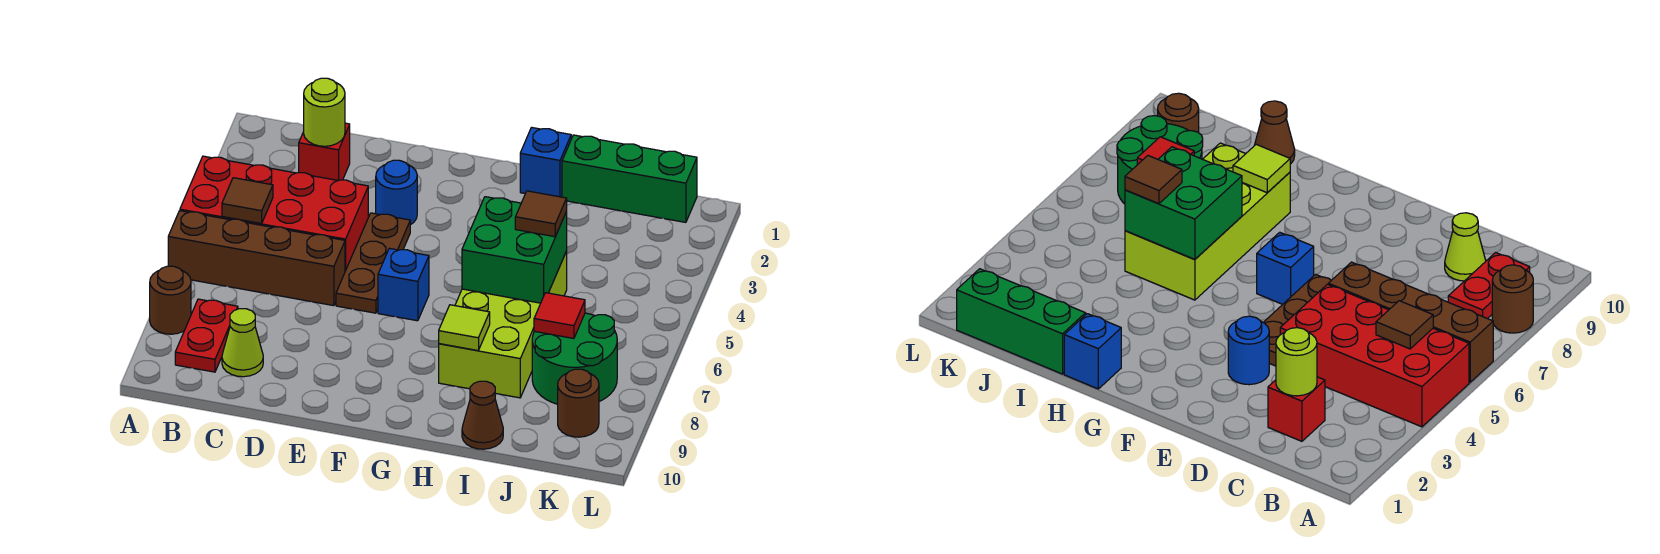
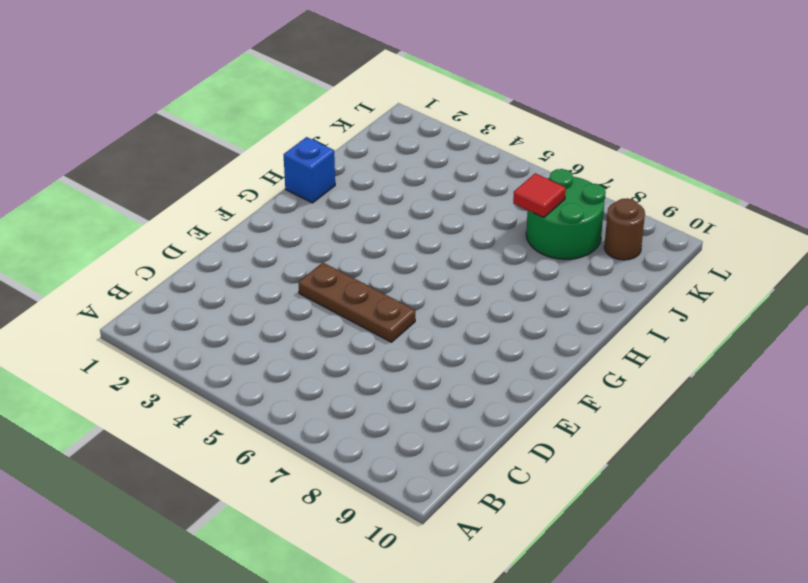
none -> red brick A4:D5 level 1
none -> brown brick A6:D6 level 1
none -> brown round brick A8 level 1

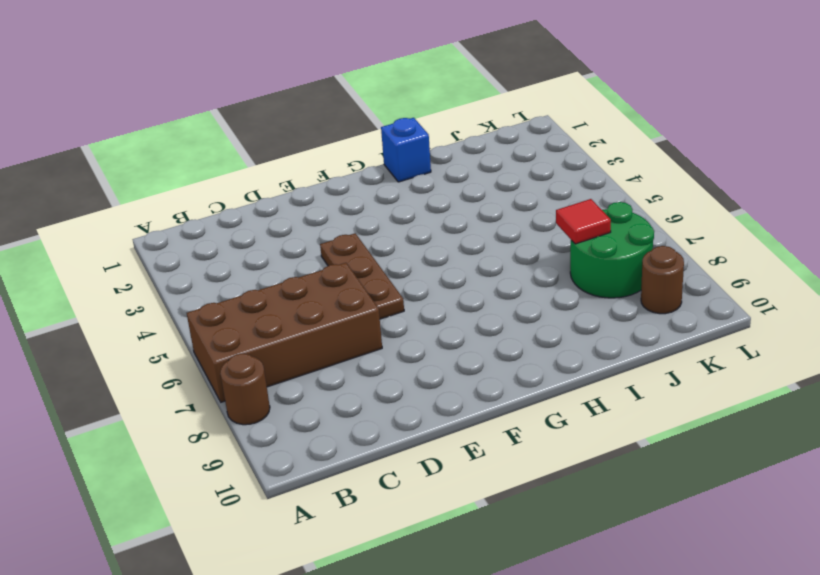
brown brick A6:D7 level 1 -> brown brick A6:D6 level 1
none -> red brick A4:D5 level 1
none -> red plate B8:B9 level 1
none -> red brick C2 level 1

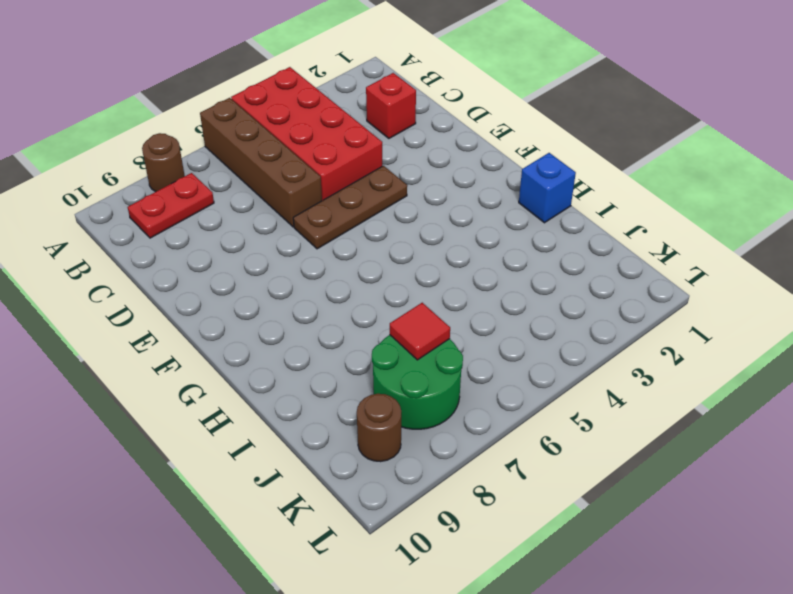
none -> lime cone C9 level 1
none -> blue round brick E3 level 1
none -> blue brick F6 level 1

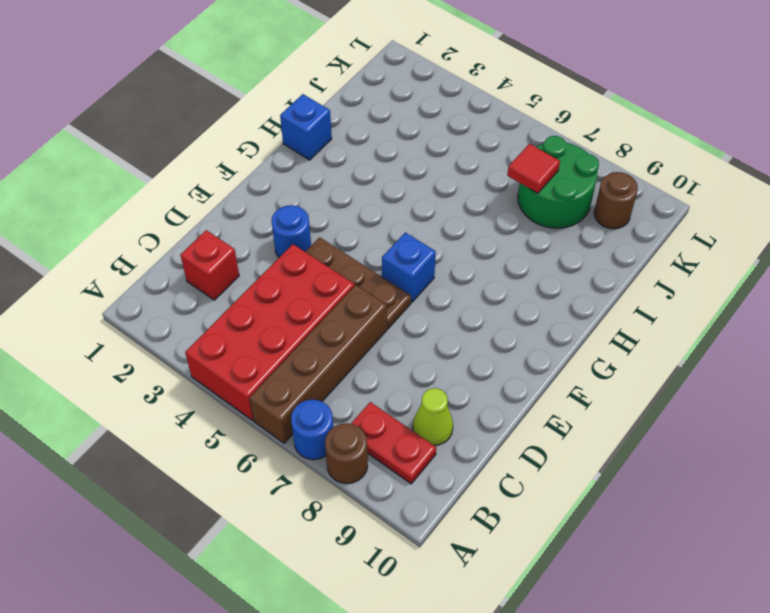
blue round brick A7 level 1 -> none
none -> lime brick H5:I8 level 1
none -> green brick I1:K1 level 1
none -> brown cone I10 level 1

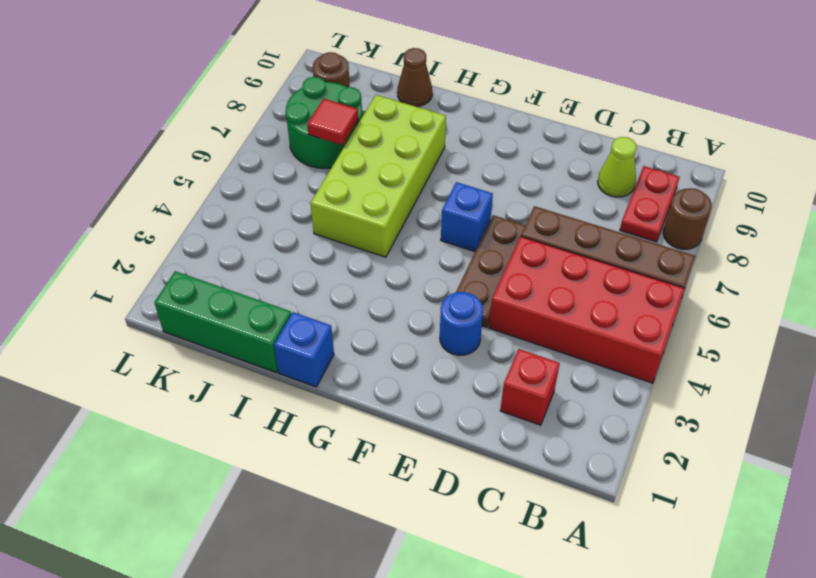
none -> brown tile B5 level 2
none -> lime round brick C2 level 2
none -> green brick H5:I6 level 2

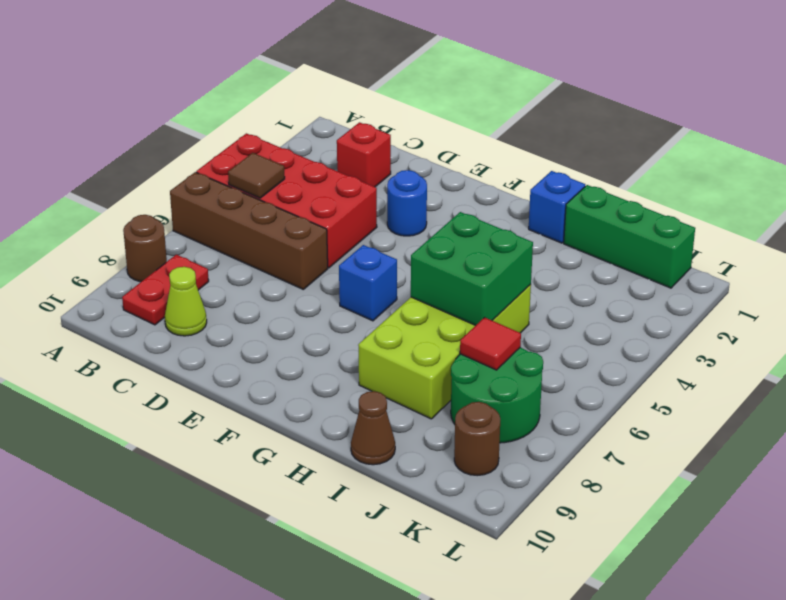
none -> brown plate E4:E6 level 1
none -> lime round brick C2 level 2
none -> lime tile H8 level 2

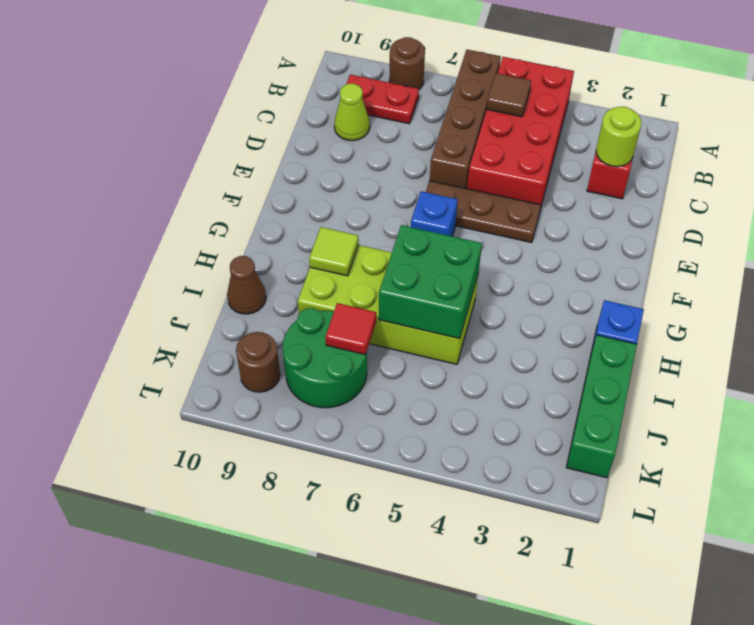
none -> blue round brick E3 level 1
none -> brown tile I5 level 3

